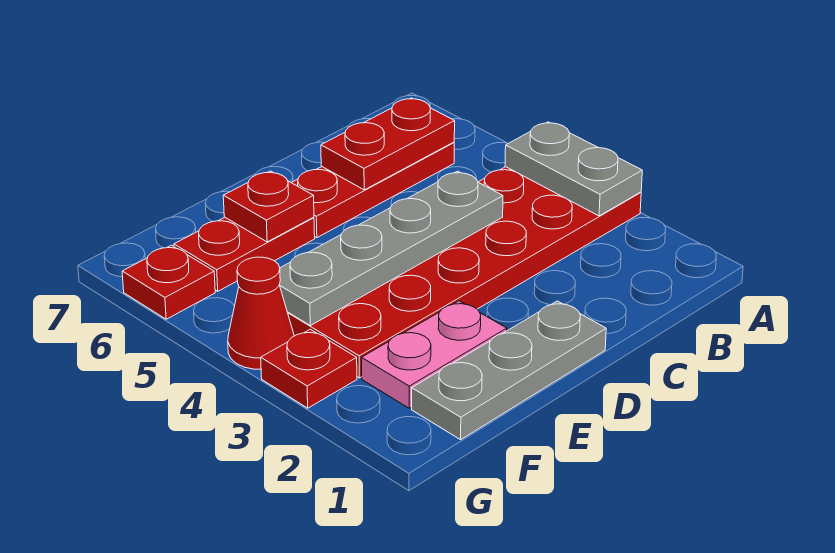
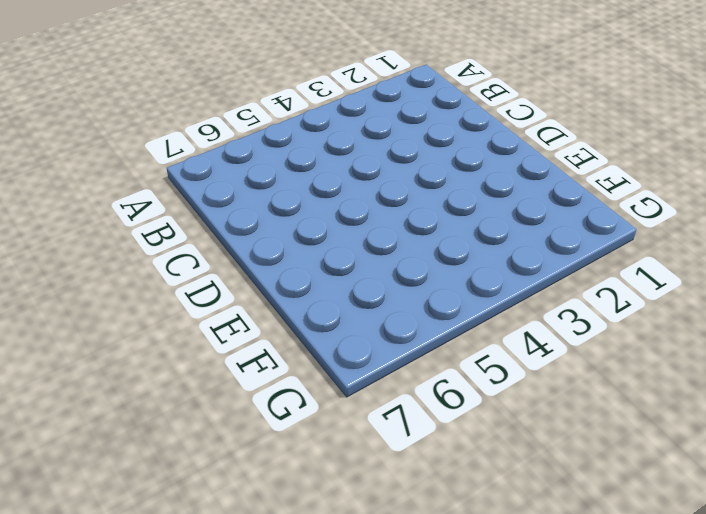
none -> red plate A3:F4 level 1
none -> red plate B6:D6 level 1
none -> grey plate D1:F1 level 1

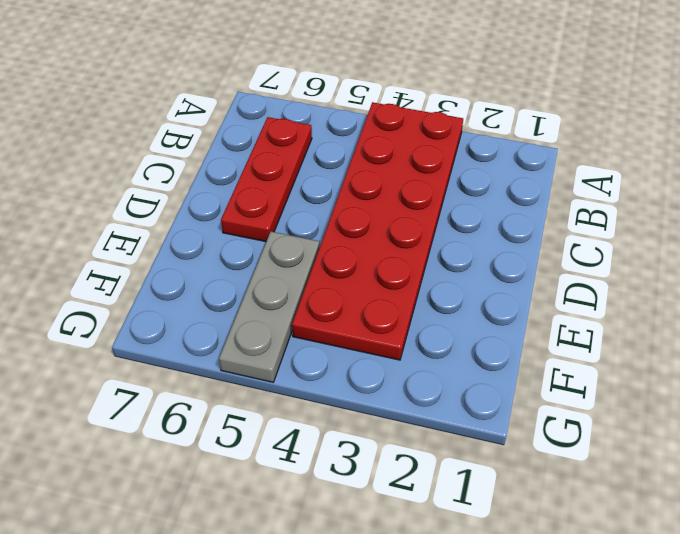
grey plate E5:G5 level 1 -> grey plate D1:F1 level 1
none -> pink plate E2:F2 level 1
none -> red plate E6:F6 level 1
none -> red plate G3 level 1

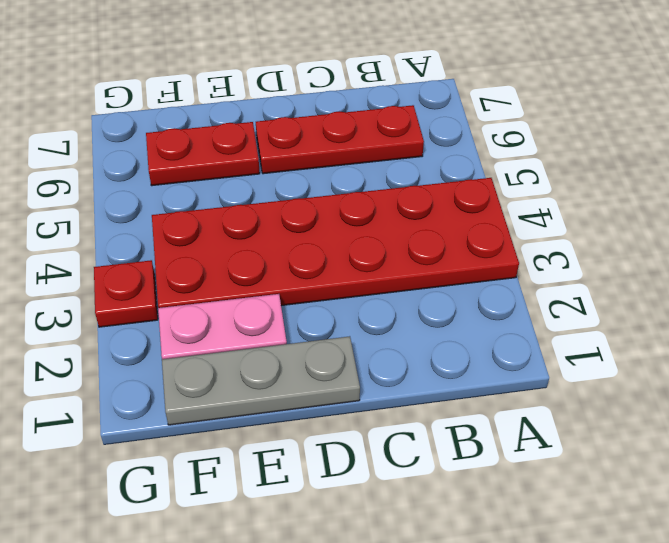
none -> red cone G4 level 1
none -> red plate G6 level 1
none -> grey plate A3:A4 level 2

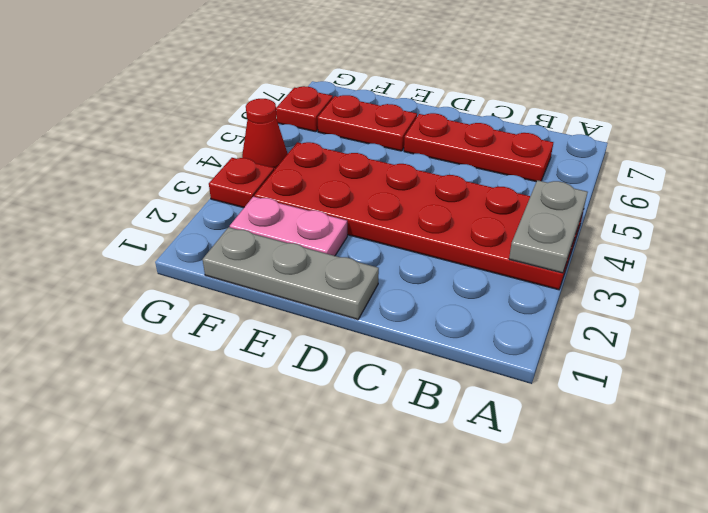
none -> red plate B6:C6 level 2
none -> grey plate C4:F4 level 2
none -> red plate E6 level 2

